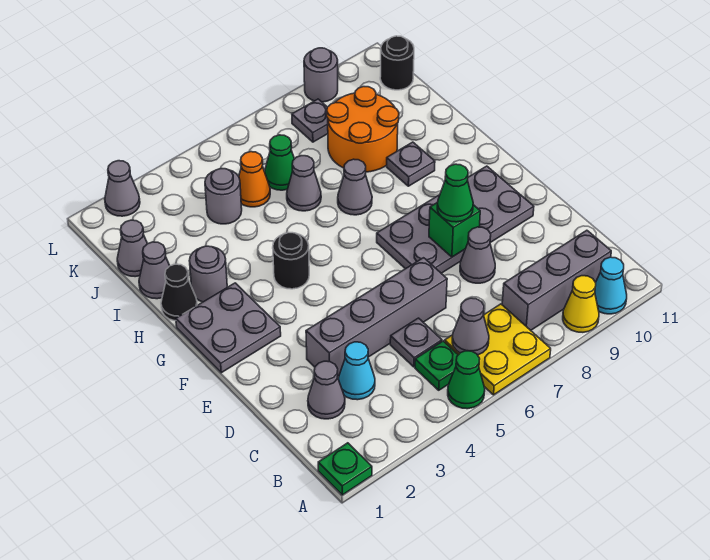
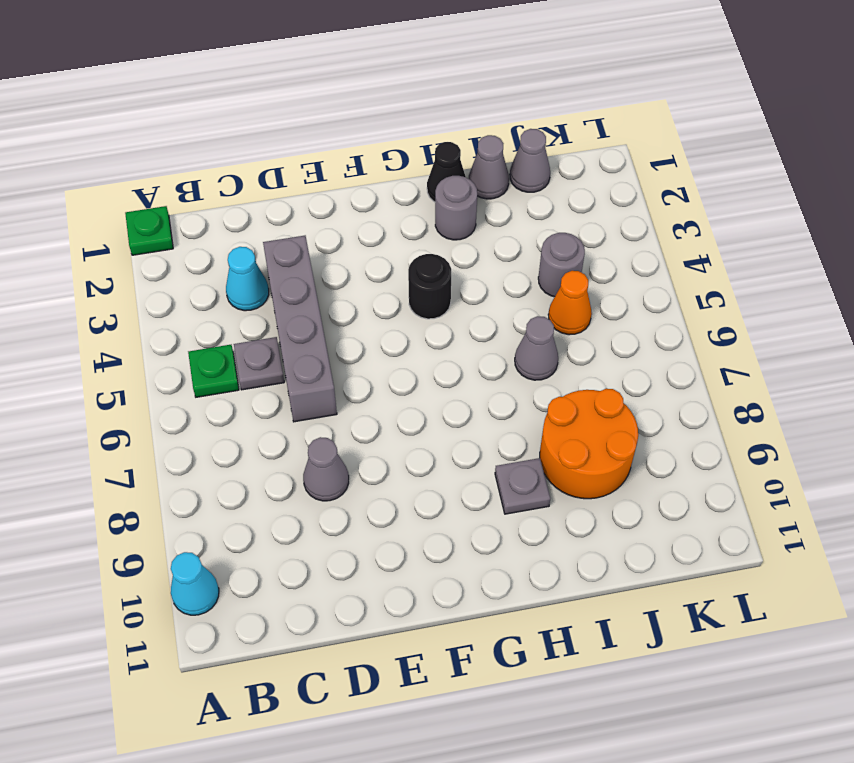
none -> green cone A5 level 1
none -> yellow plate A6:B7 level 1
none -> yellow cone A9 level 1
none -> grey brick B8:B10 level 1

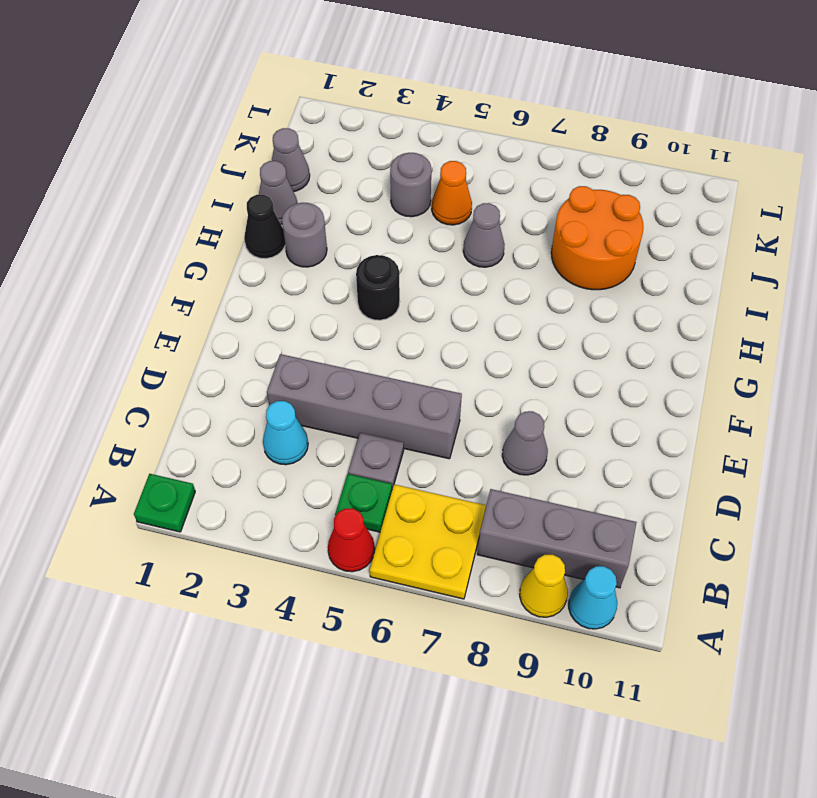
red cone A5 level 1 -> green cone A5 level 1
none -> grey cone C2 level 1
none -> grey plate E7:F10 level 1
none -> grey plate F1:G2 level 1
none -> grey cone H7 level 1

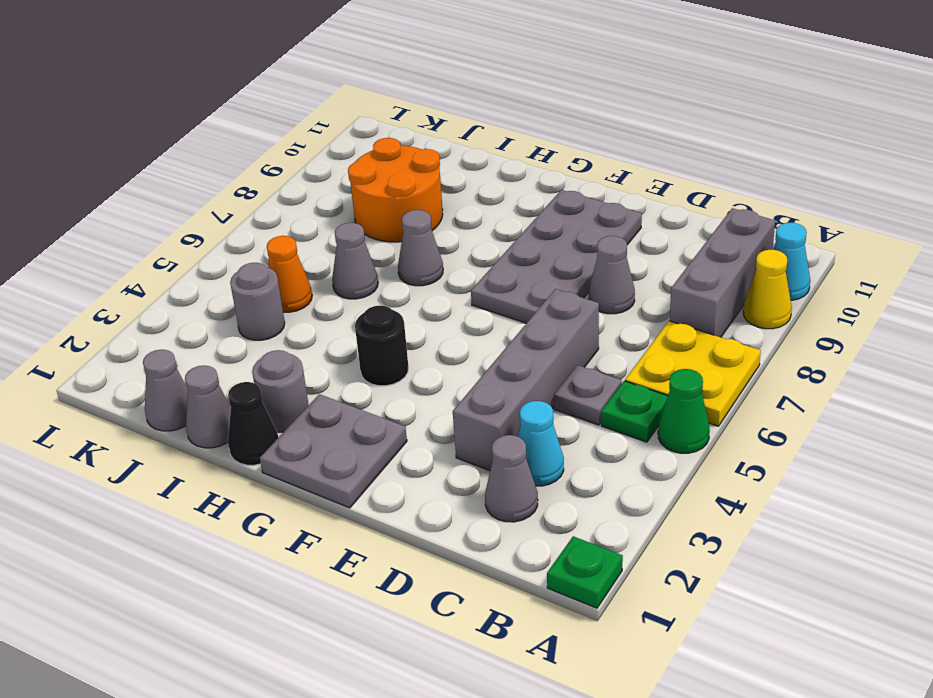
none -> grey plate H9 level 1
none -> green cone J6 level 1
none -> grey plate K8 level 1
none -> black round brick K11 level 1

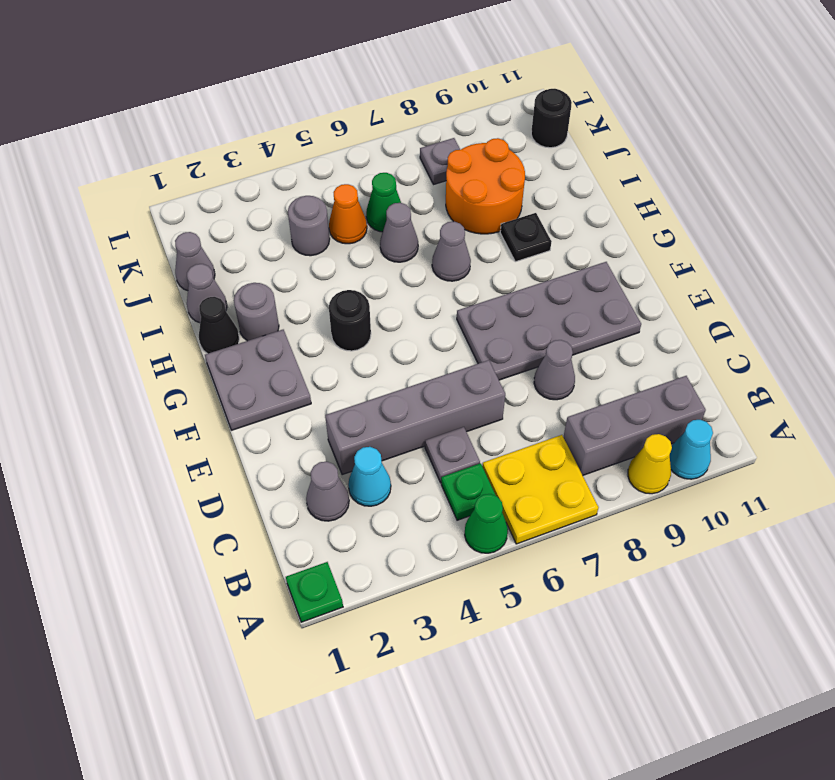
black plate H9 level 1 -> grey plate H9 level 1
none -> grey cone L2 level 1
none -> grey round brick L9 level 1
none -> grey cone B6 level 2
none -> green brick E8 level 2

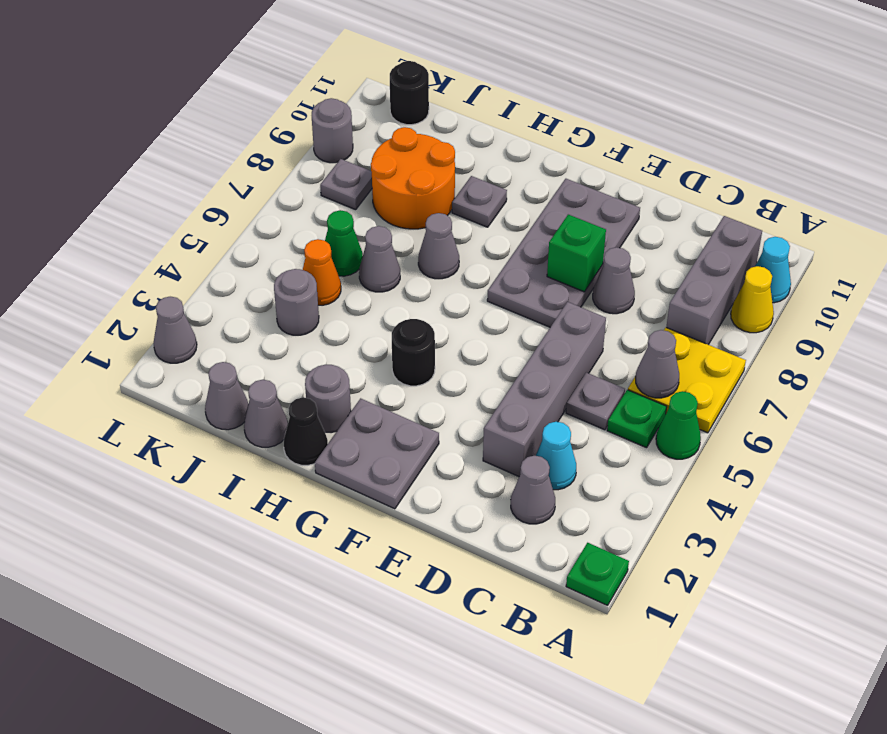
none -> green cone E8 level 3

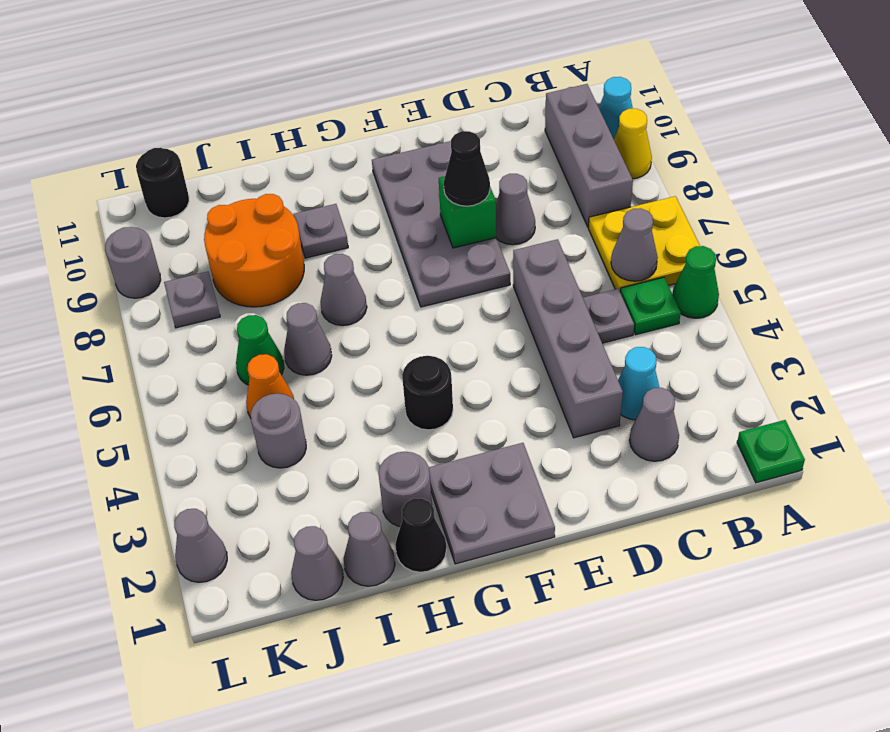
black cone E8 level 3 -> green cone E8 level 3

